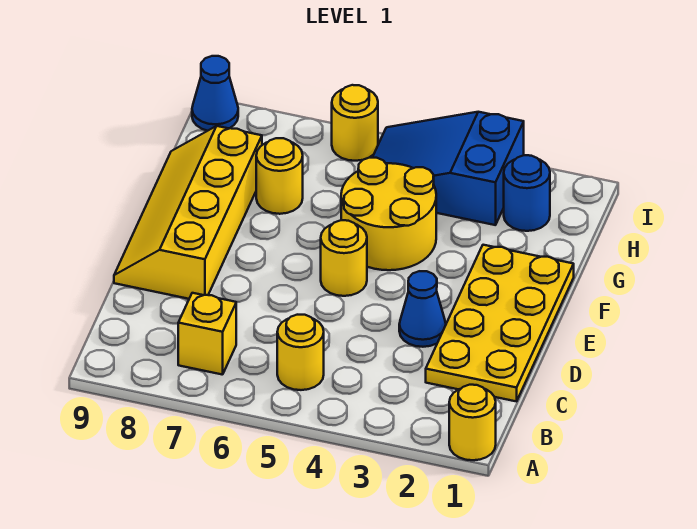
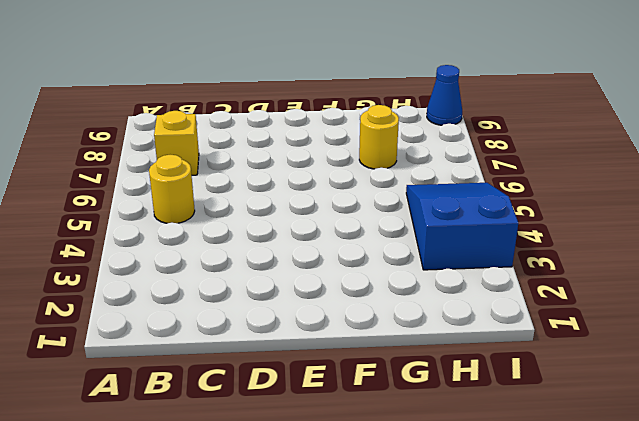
none -> yellow round brick A1 level 1
none -> yellow plate C1:F2 level 1
none -> blue cone D3 level 1

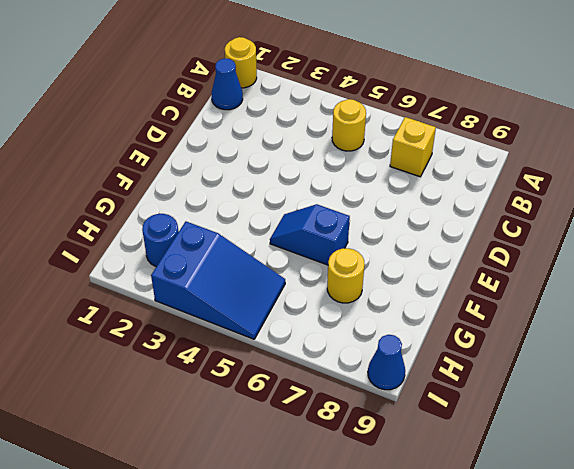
blue cone B1 level 1 -> blue cone D3 level 1
blue slope F5:F6 level 1 top 6 -> yellow round brick F4:G5 level 1
none -> yellow plate C1:F2 level 1
none -> yellow slope D8:G9 level 1 top 8
none -> yellow round brick E5 level 1

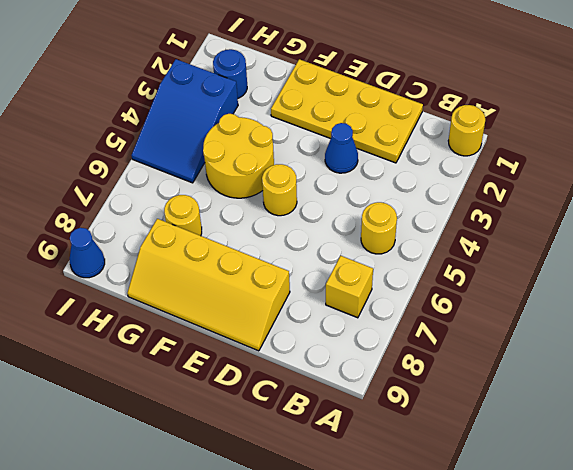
none -> yellow round brick I6 level 1

